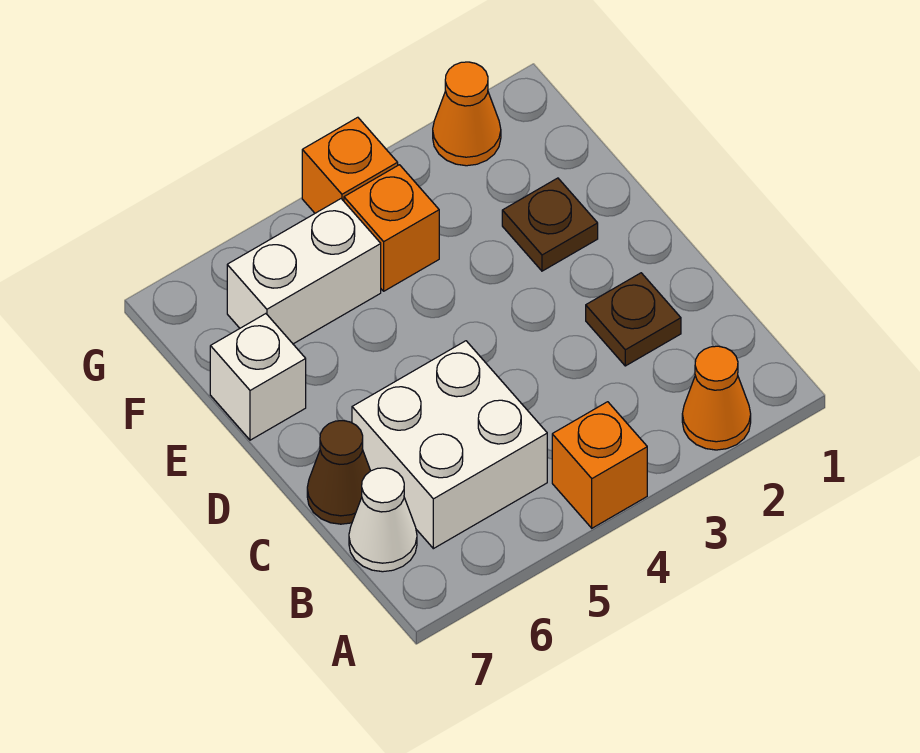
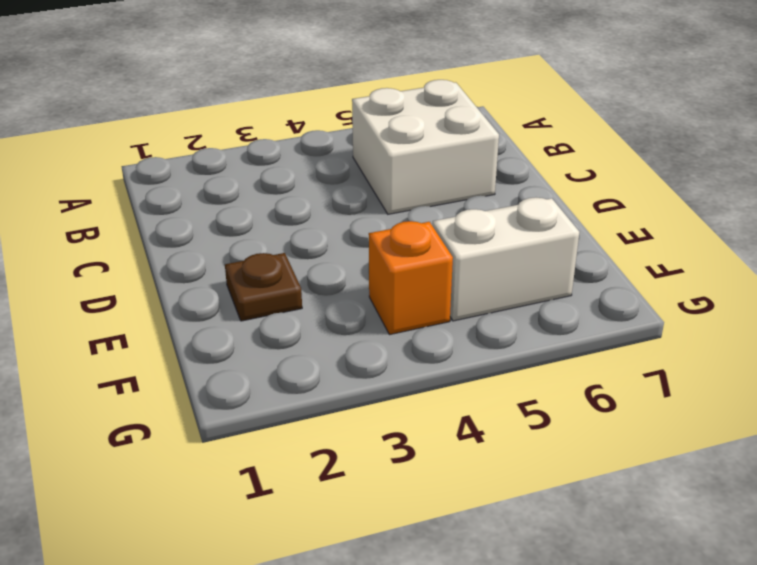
none -> orange cone A2 level 1
none -> orange brick A4 level 1
none -> white cone B7 level 1

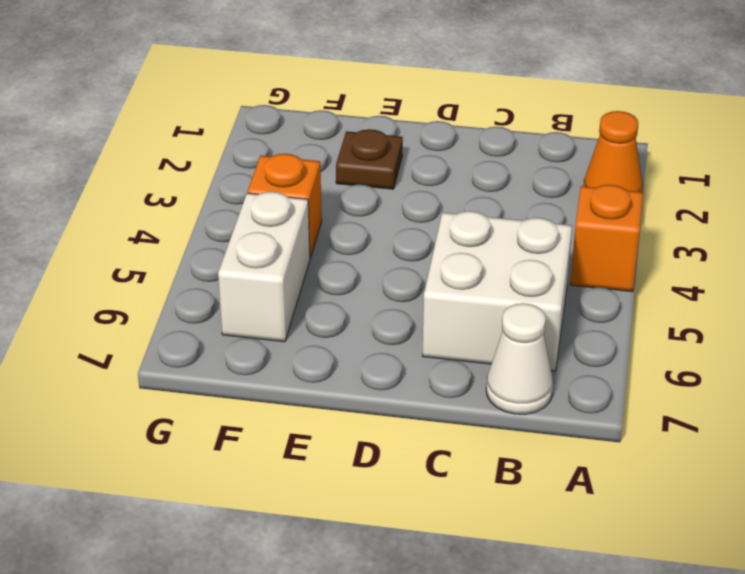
none -> brown plate C2 level 1
none -> brown cone C7 level 1
none -> white brick E7 level 1

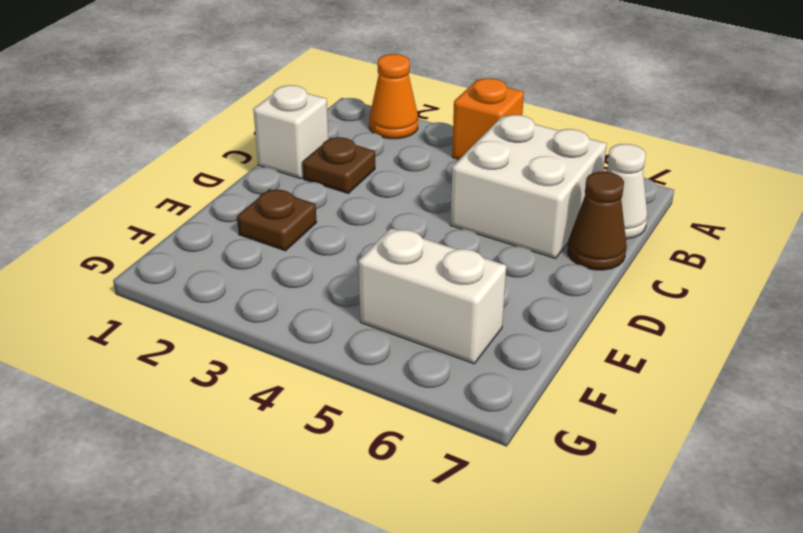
white brick C1 level 1 -> white brick E7 level 1
none -> orange brick F4 level 1
none -> orange cone G2 level 1
none -> orange brick G4 level 1

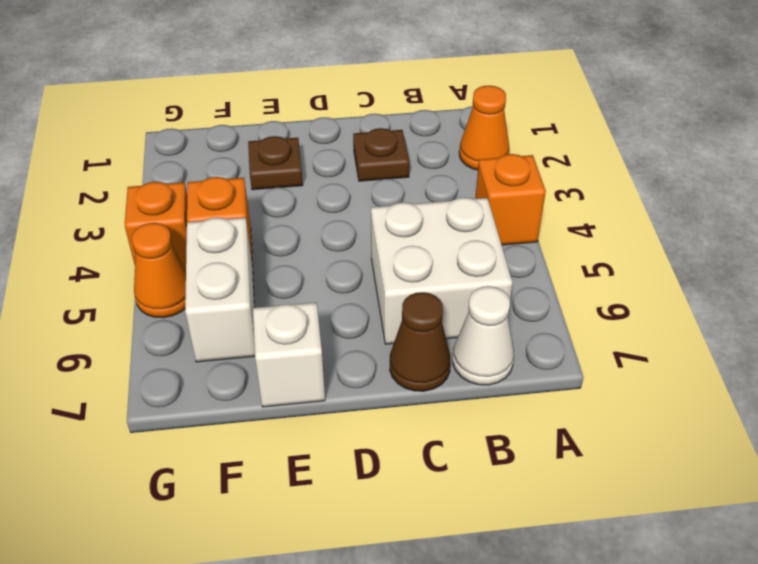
orange cone G5 level 1 -> orange cone G2 level 1

